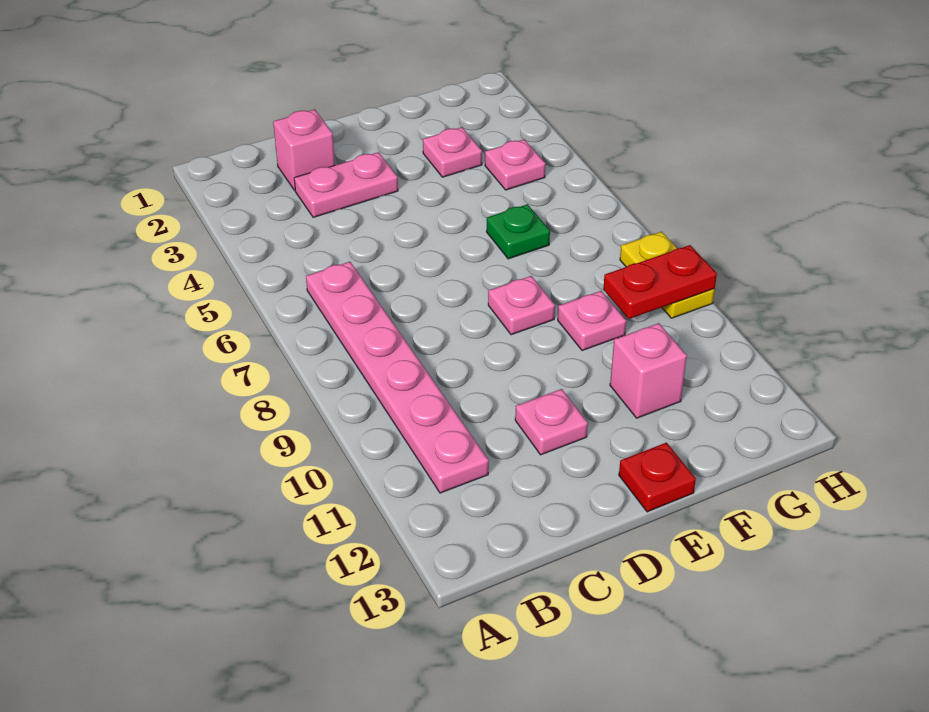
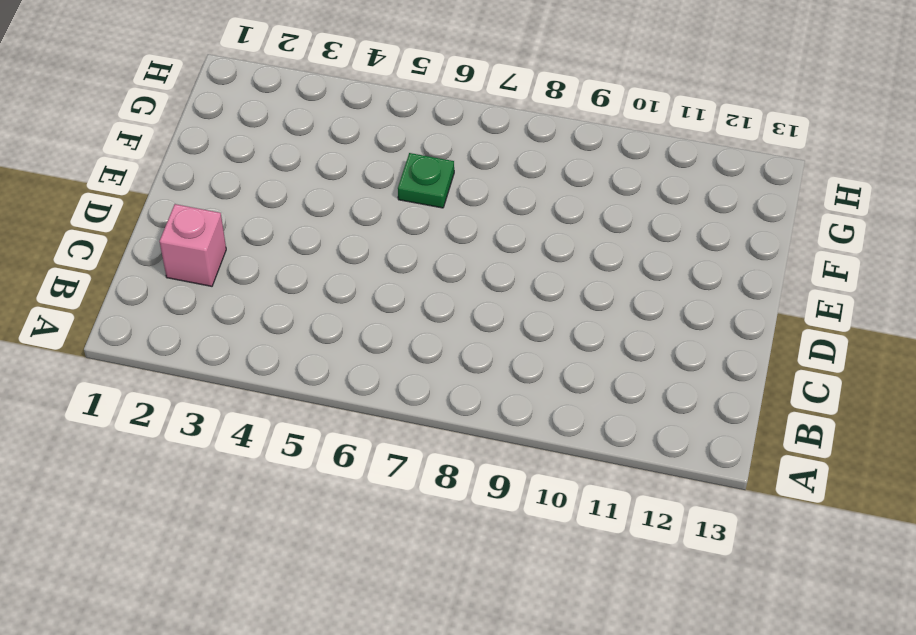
none -> pink plate B6:B11 level 1
none -> pink plate C3:D3 level 1
none -> pink plate D11 level 1

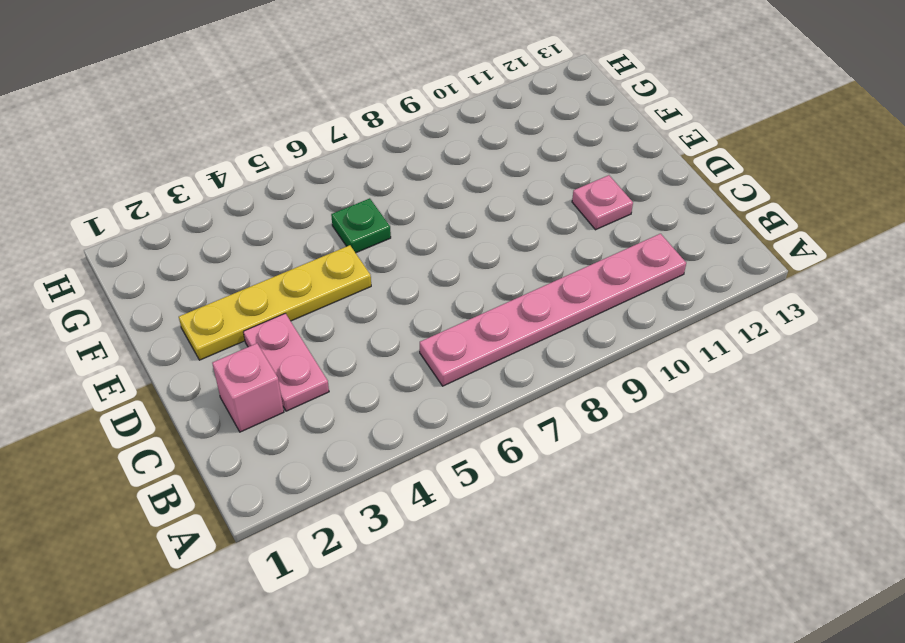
yellow plate E2:E5 level 1 -> none
none -> pink plate E8 level 1
none -> red plate E13 level 1
none -> pink plate F3 level 1

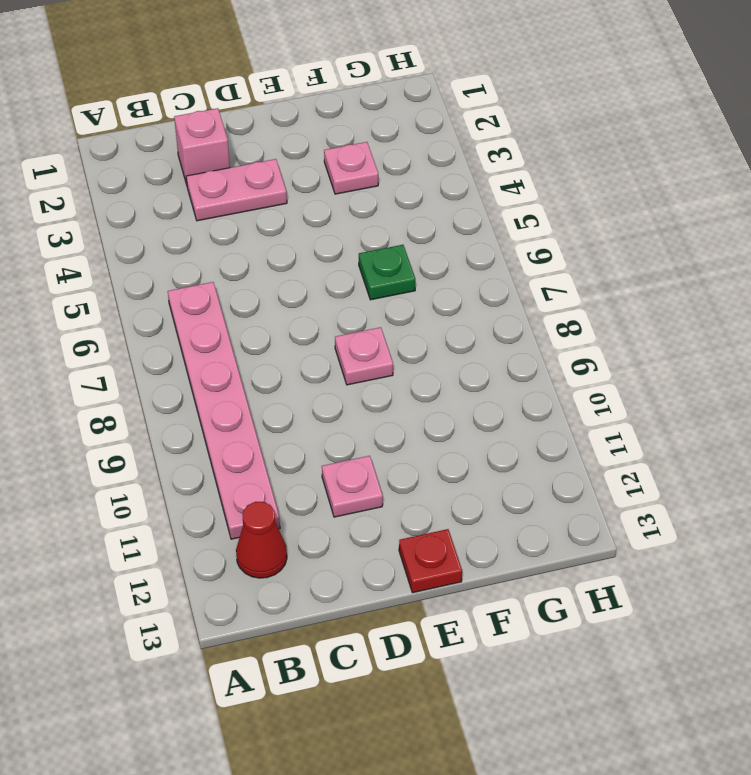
red cone B12 level 1 -> none
none -> pink plate F9 level 1
none -> pink brick F11 level 1
none -> pink plate G4 level 1

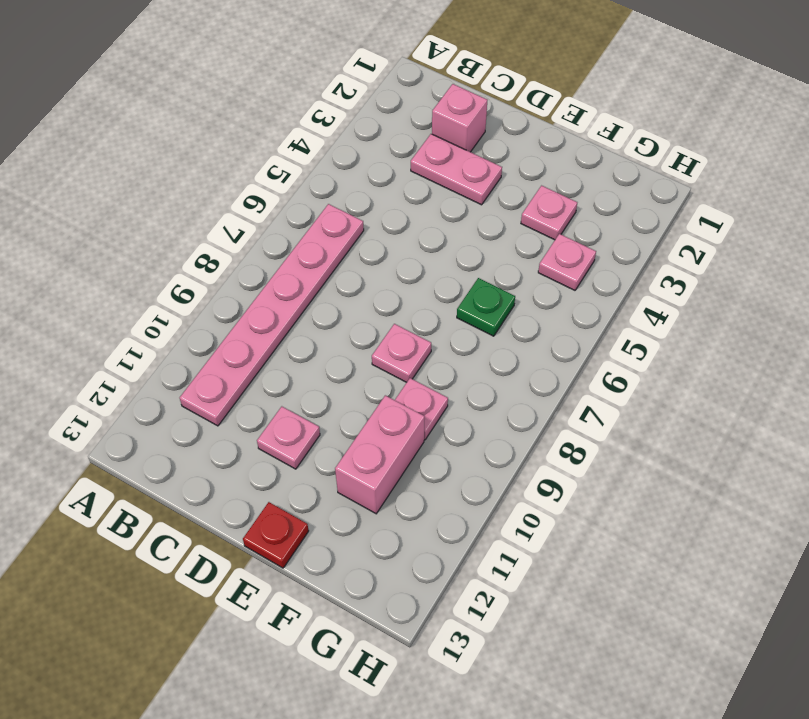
pink brick F10:F11 level 1 -> pink brick F11 level 1
none -> yellow plate H8:H9 level 1
none -> red plate G9:H9 level 2

